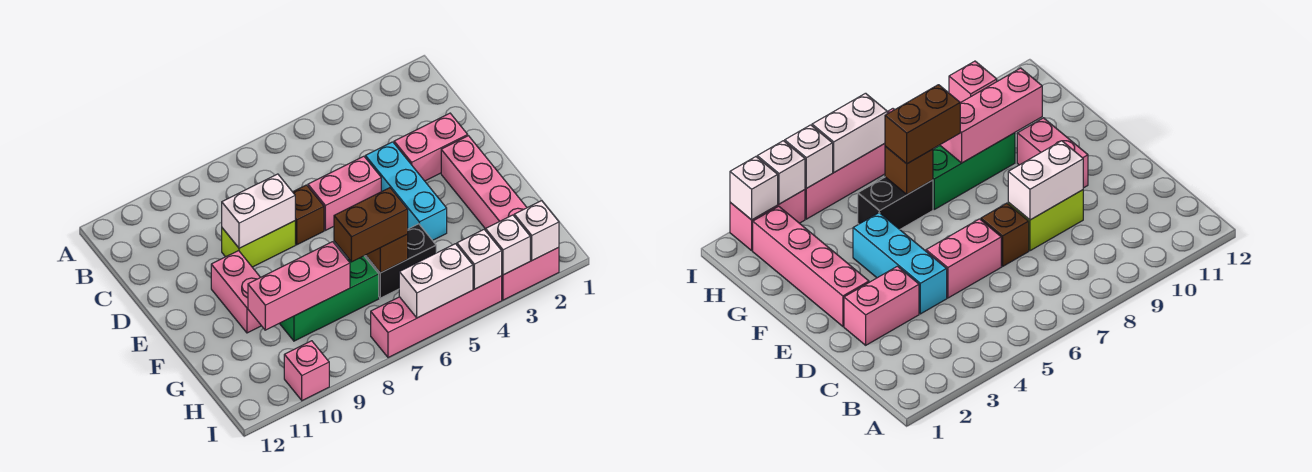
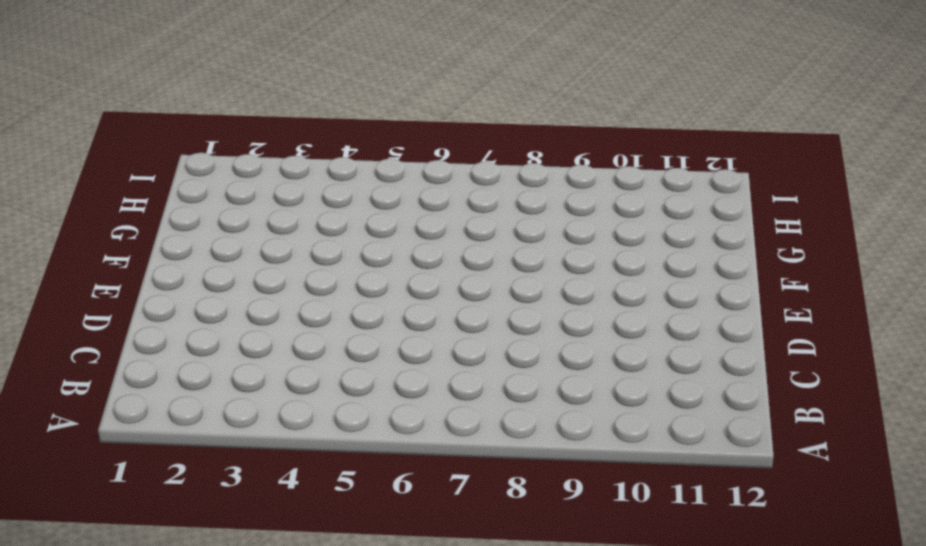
none -> pink brick D2:D3 level 1
none -> cyan brick D4:F4 level 1
none -> pink brick D5:D6 level 1

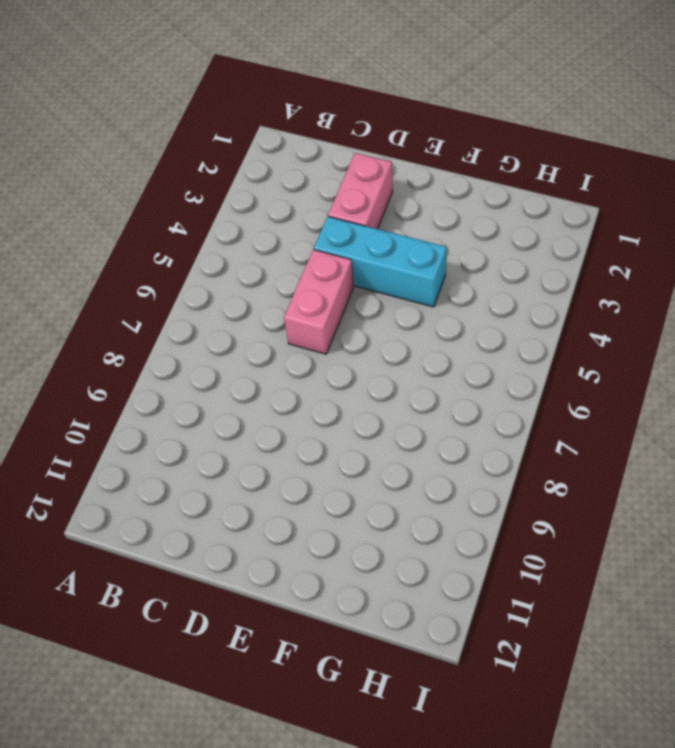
none -> brown brick D7 level 1
none -> lime brick D8:D9 level 1
none -> pink brick E2:H2 level 1

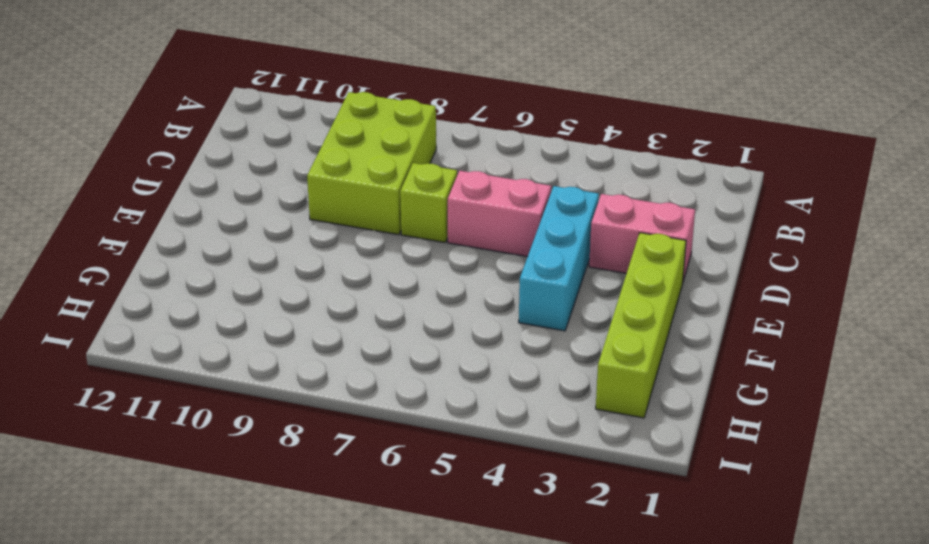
lime brick B8:D9 level 1 -> lime brick D8:D9 level 1
lime brick D7 level 1 -> brown brick D7 level 1
lime brick E2:H2 level 1 -> pink brick E2:H2 level 1
none -> pink brick E10:F10 level 1
none -> black brick G5:G6 level 1
none -> green brick G7:G9 level 1

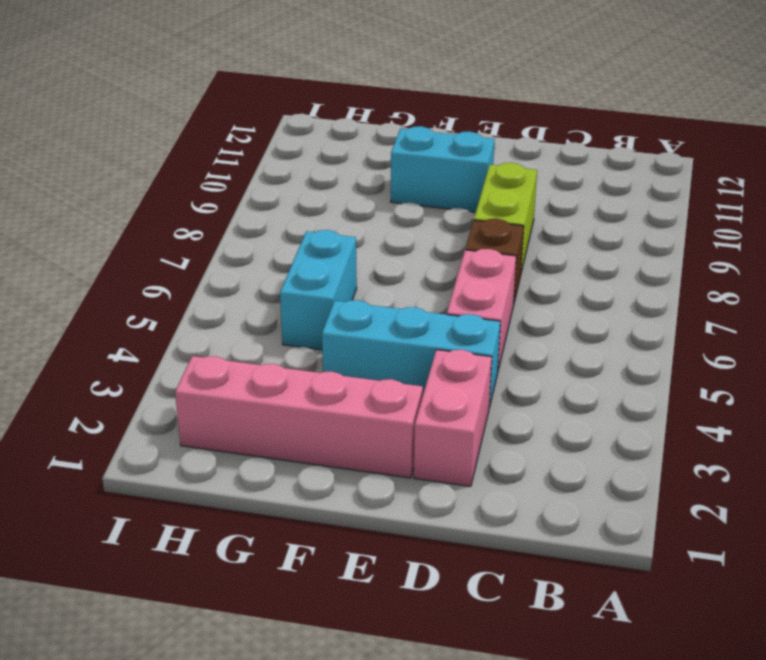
cyan brick E10:F10 level 1 -> pink brick E10:F10 level 1
cyan brick G5:G6 level 1 -> black brick G5:G6 level 1
none -> green brick G7:G9 level 1
none -> pink brick I2:I3 level 1
none -> pink brick I4:I7 level 1

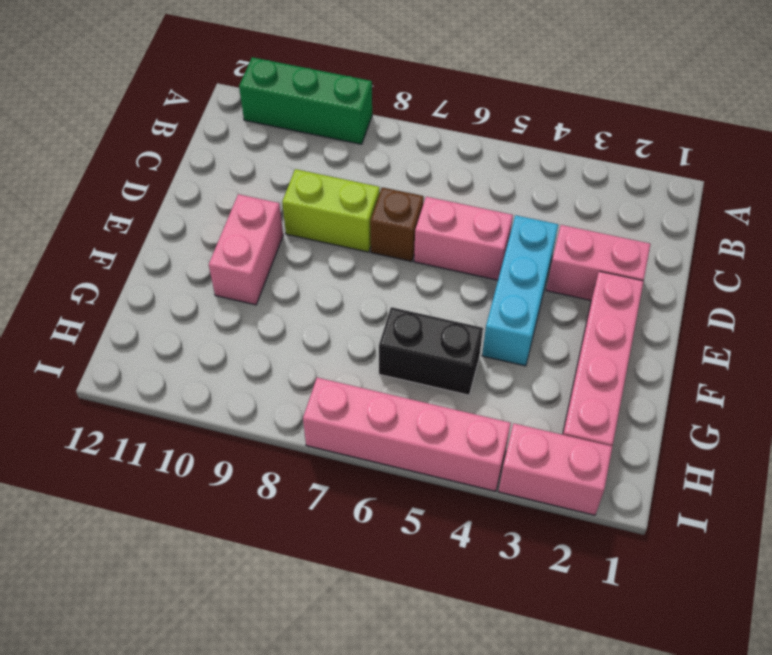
green brick A9:A11 level 1 -> green brick G7:G9 level 1
none -> pink brick I10 level 1
none -> white brick D8:D9 level 2
none -> brown brick G6 level 2

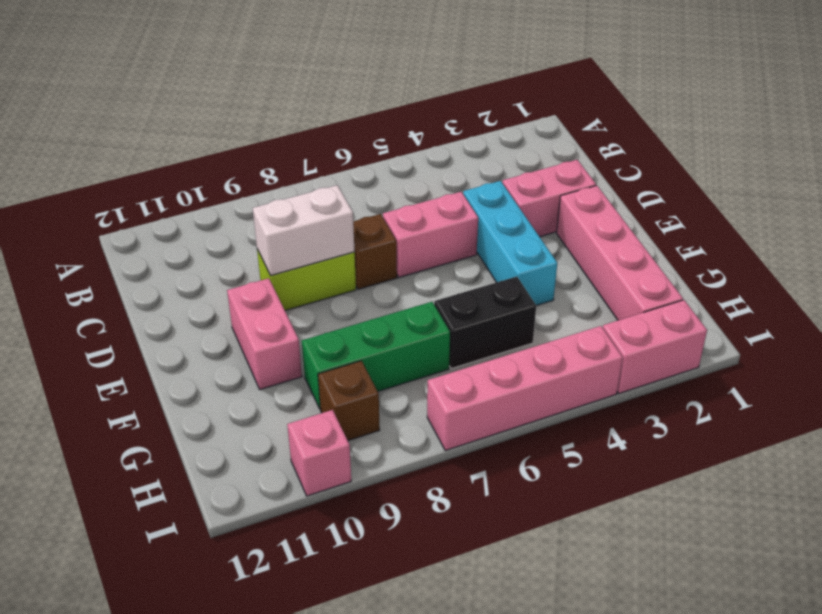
brown brick H9 level 1 -> brown brick G6 level 2
none -> pink brick G8:G10 level 2
none -> white brick I2 level 2
none -> white brick I3 level 2

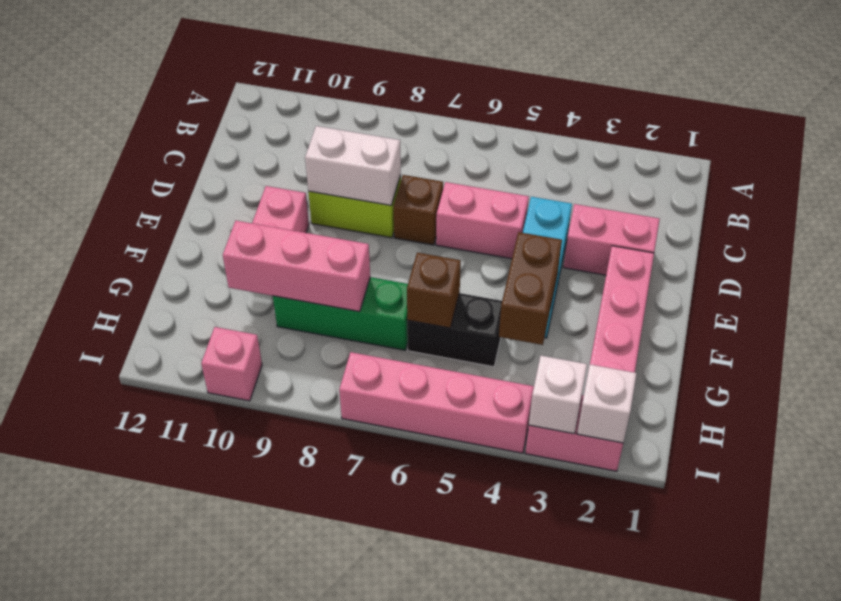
brown brick F4:G4 level 2 -> brown brick G6:G7 level 3
none -> white brick I4 level 2
none -> white brick I5:I6 level 2

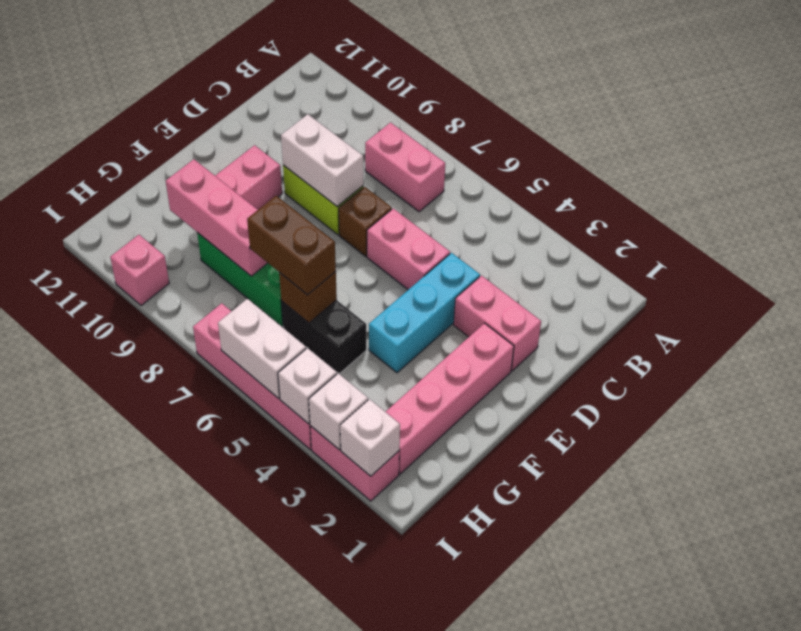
pink brick B7:B8 level 1 -> none

